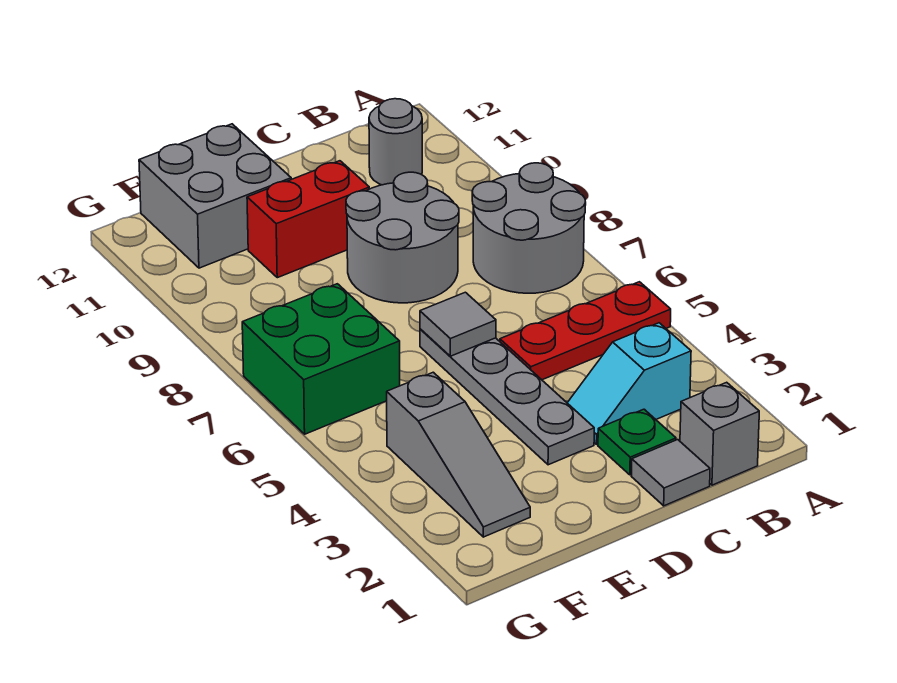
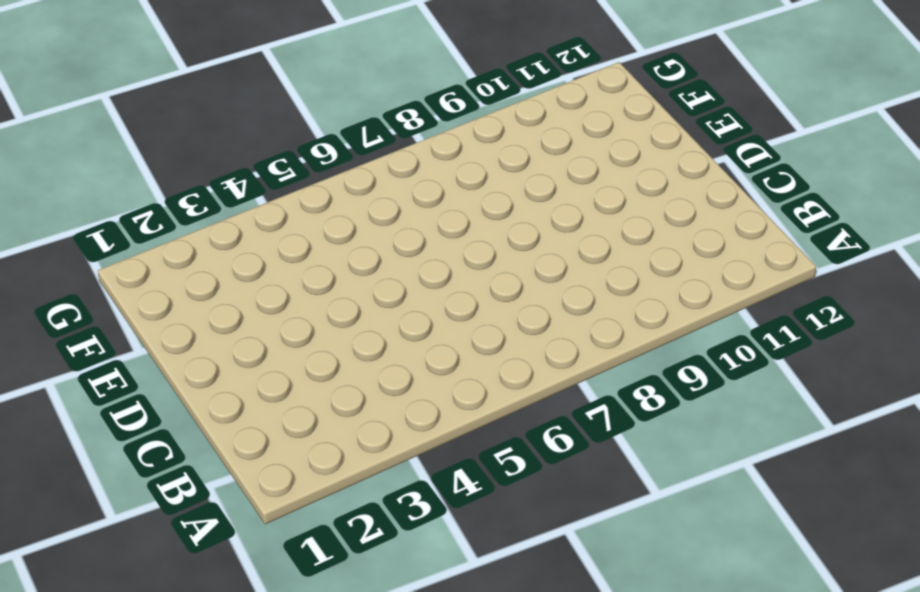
none -> red plate A5:C5 level 1
none -> grey round brick A7:B8 level 1
none -> grey brick B1 level 1

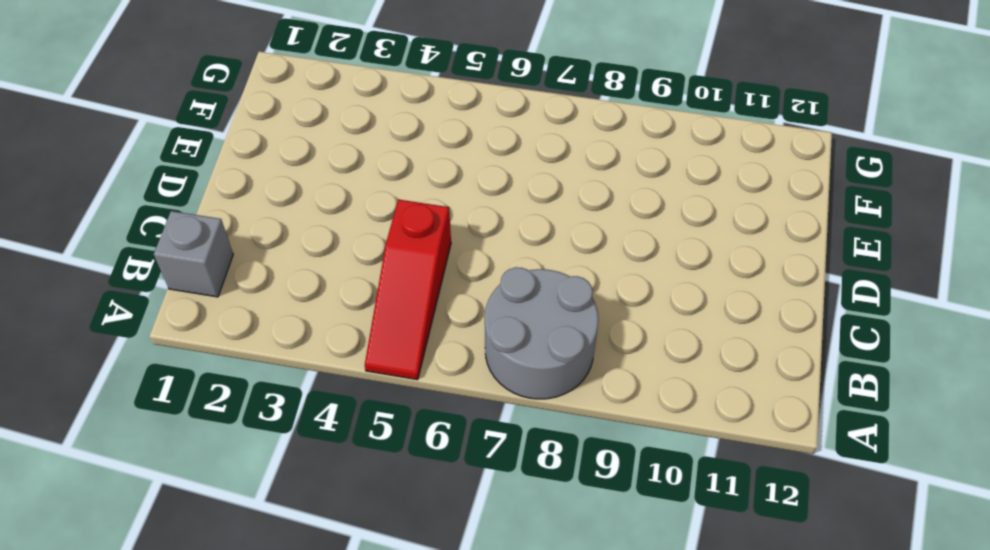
red slope A5:C5 level 1 top C -> red plate A5:C5 level 1
none -> cyan slope B3:C3 level 1 top B
none -> grey round brick B11 level 1
none -> grey tile C1 level 1

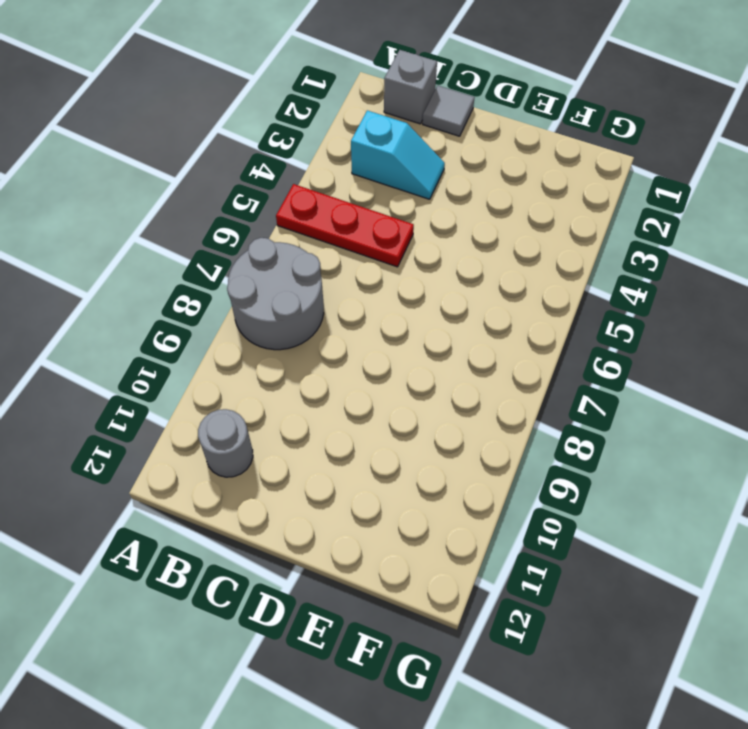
none -> green plate C2 level 1
none -> grey round brick C8:D9 level 1
none -> grey plate D3:D6 level 1

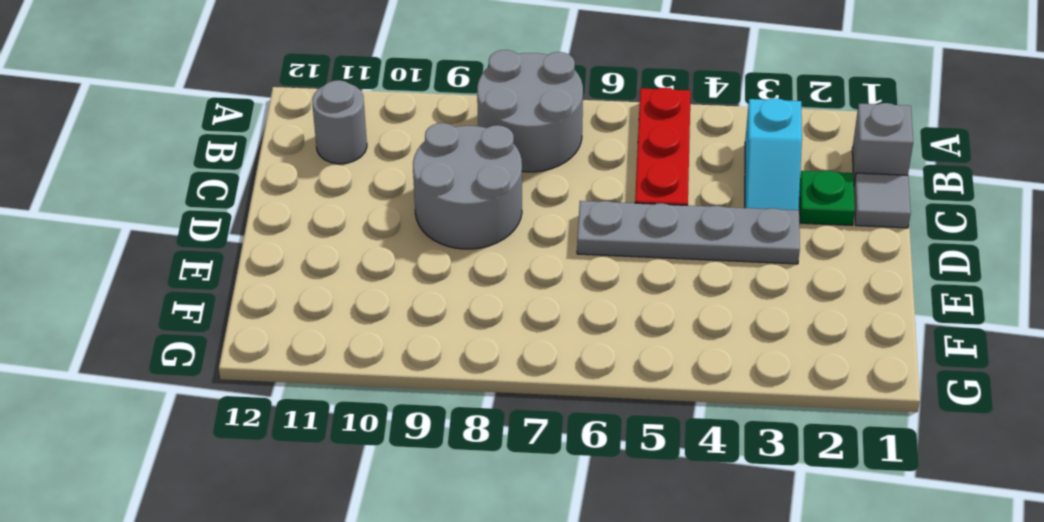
none -> red brick D10:E10 level 1
none -> grey brick E11:F12 level 1
none -> grey slope F2:F4 level 1 top 4

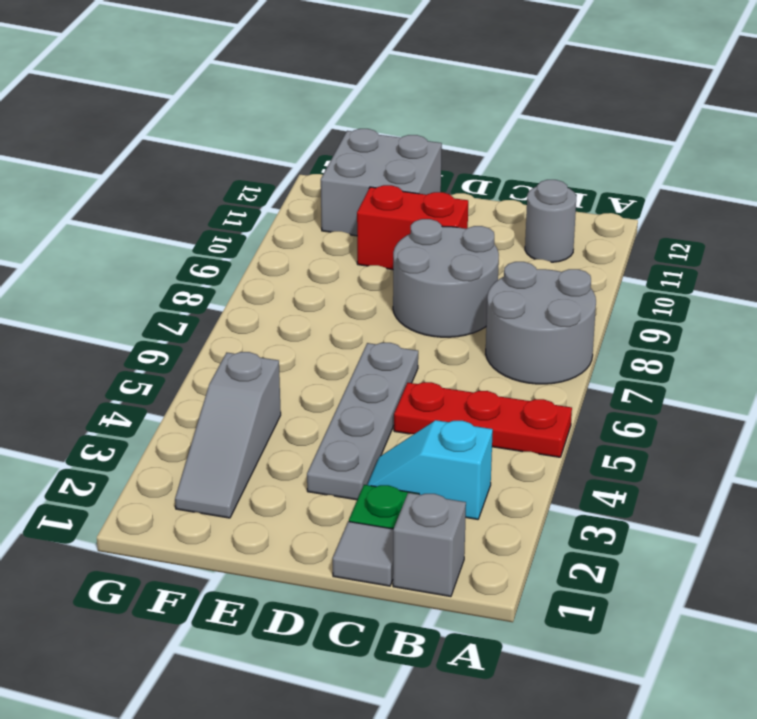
none -> green brick F6:G7 level 1
none -> grey tile D6 level 2

